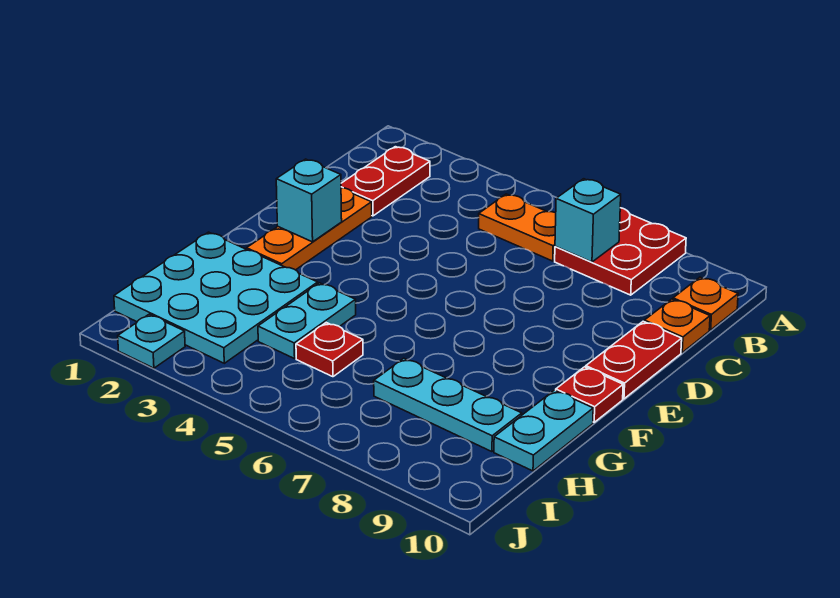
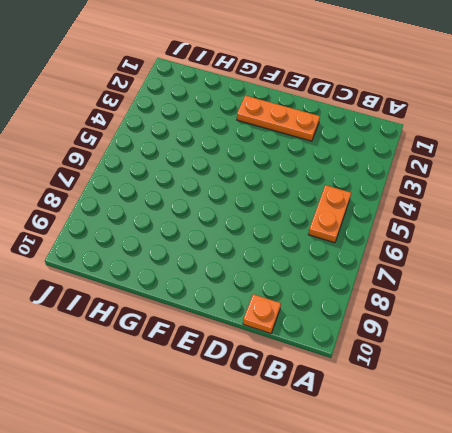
none -> red plate A7:B8 level 1
none -> red plate B2:C2 level 1
none -> orange plate B10 level 1

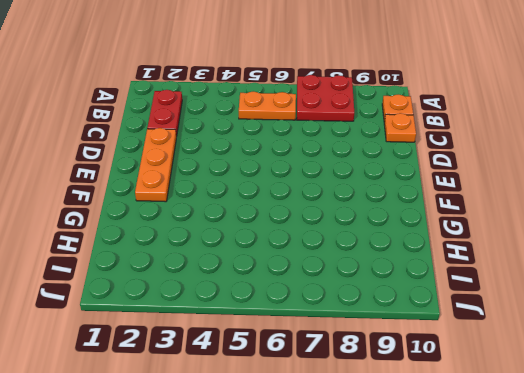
none -> red plate D10:E10 level 1
none -> red plate F10 level 1
none -> cyan plate G1:I3 level 1

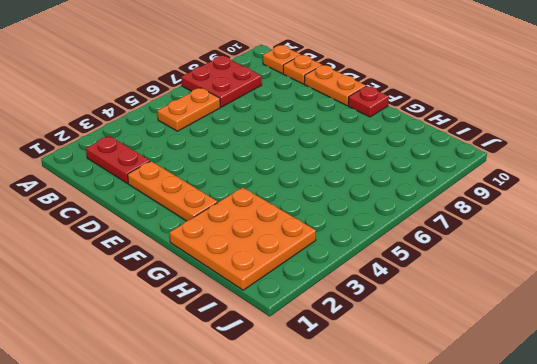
orange plate D10:E10 level 1 -> red plate D10:E10 level 1
orange plate G1:I3 level 1 -> cyan plate G1:I3 level 1
none -> cyan plate G4:H4 level 1
none -> cyan plate G10:H10 level 1
none -> red plate H5 level 1

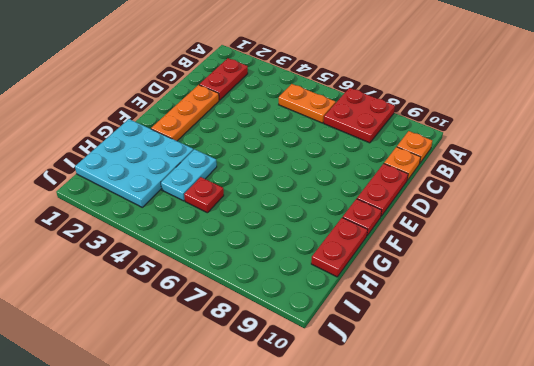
red plate G10:H10 level 1 -> cyan plate G10:H10 level 1
none -> cyan plate H7:H9 level 1
none -> cyan plate J2 level 1
none -> cyan brick B7 level 2

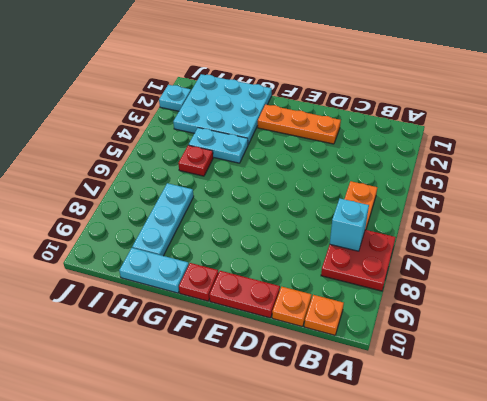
none -> red plate B2:C2 level 1
none -> cyan brick E2 level 2

